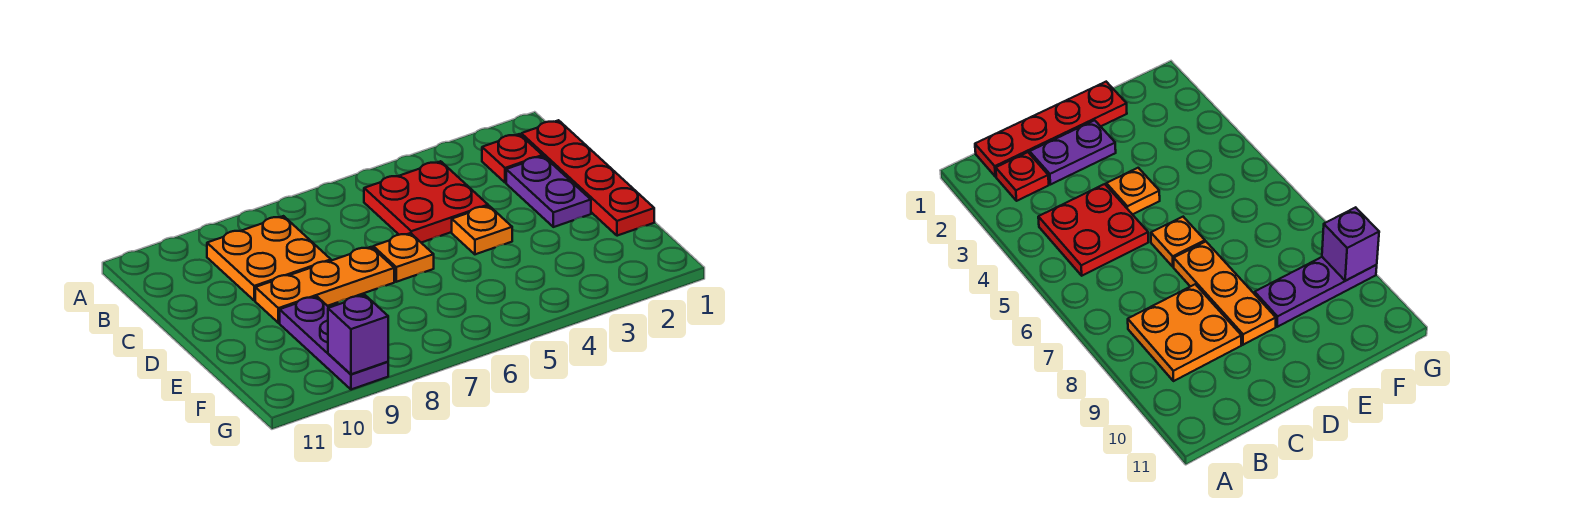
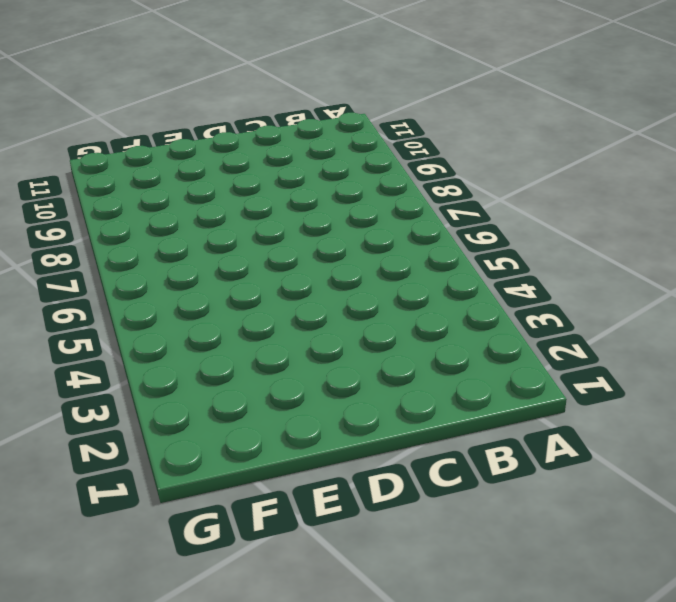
none -> red plate B1:E1 level 1
none -> red plate B2 level 1

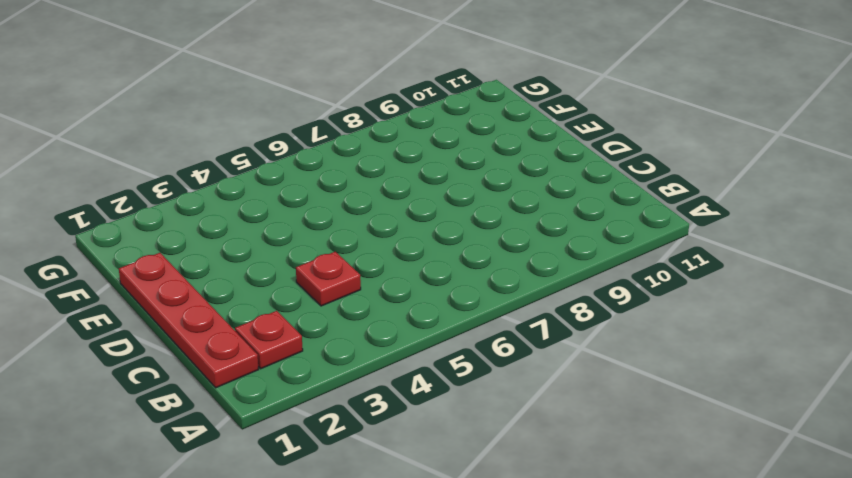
red plate C4 level 1 -> red plate B4:C5 level 1
none -> orange plate B8:C9 level 1
none -> purple plate C2:D2 level 1

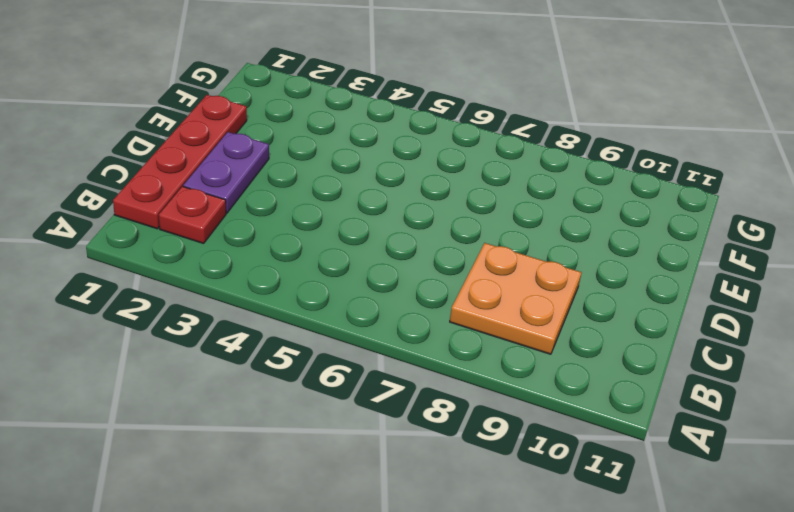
none -> red plate B4:C5 level 1
none -> orange plate D4 level 1

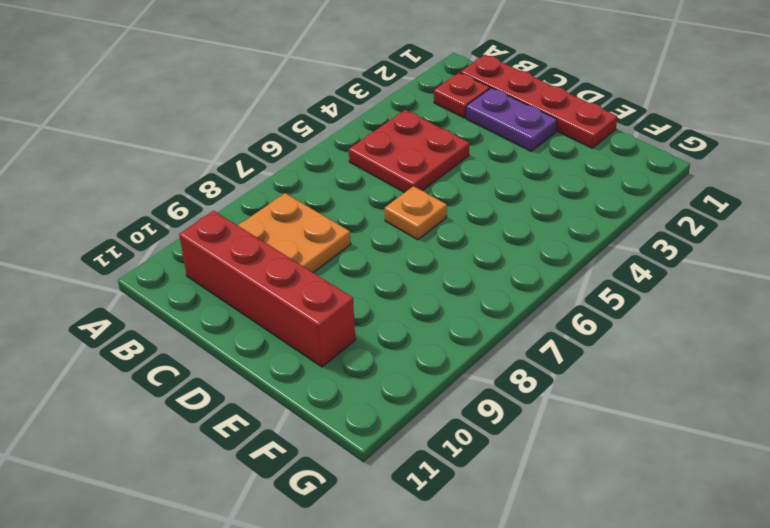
red brick B10:E10 level 1 -> none
none -> orange plate D4 level 1
none -> orange plate D7:D9 level 1

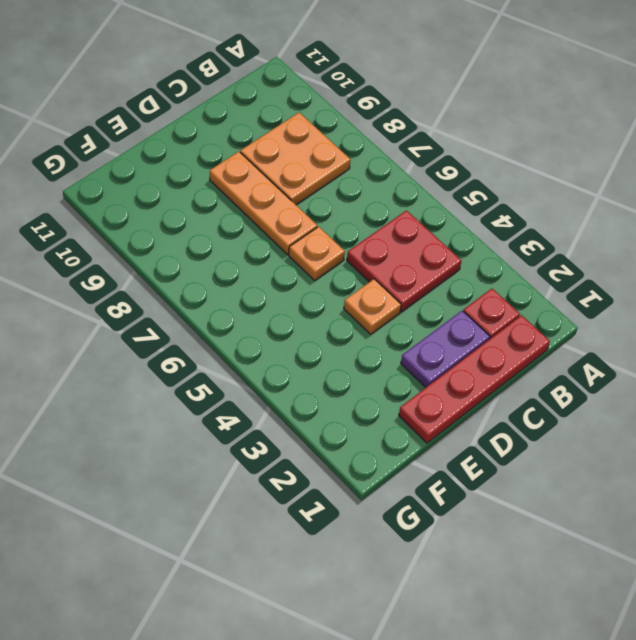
none -> purple plate E9:G9 level 1
none -> purple brick G9 level 2

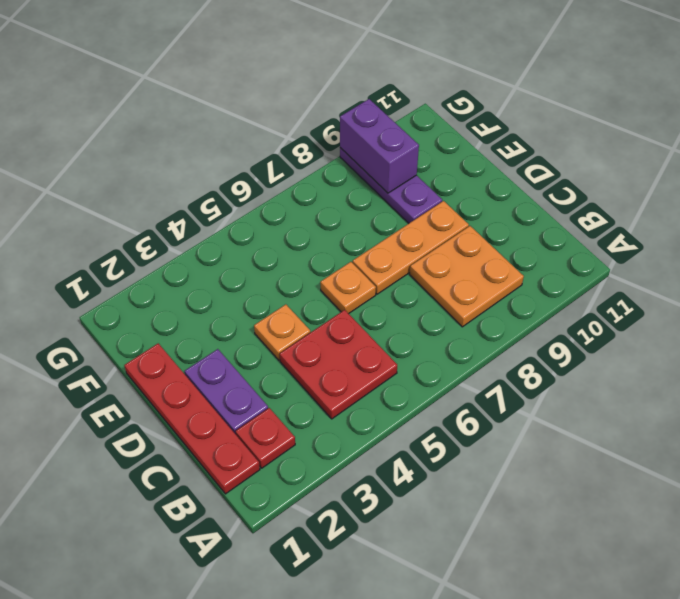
purple brick F9:G9 level 2 -> purple brick G9 level 2

